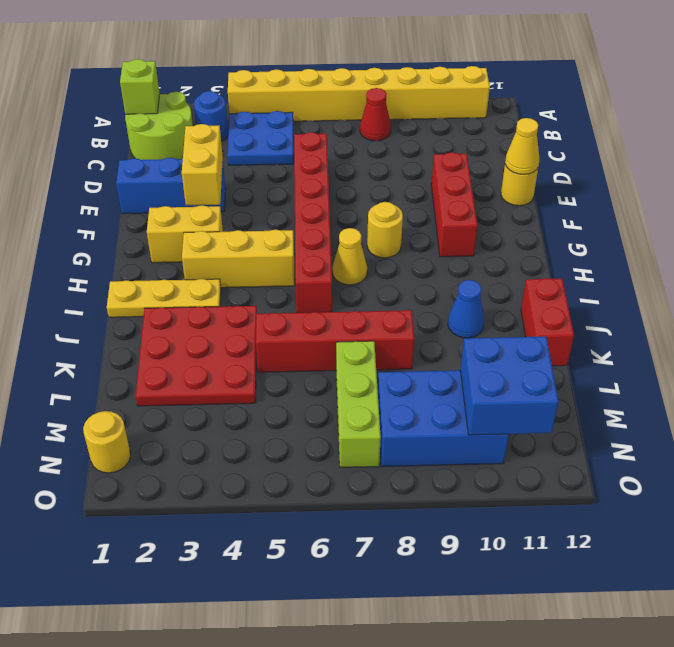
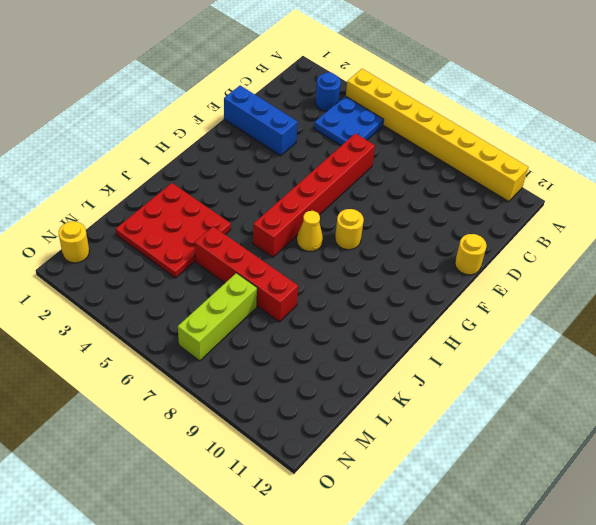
none -> lime round brick B1:C2 level 1
none -> red cone B8 level 1
none -> red brick E10:G10 level 1

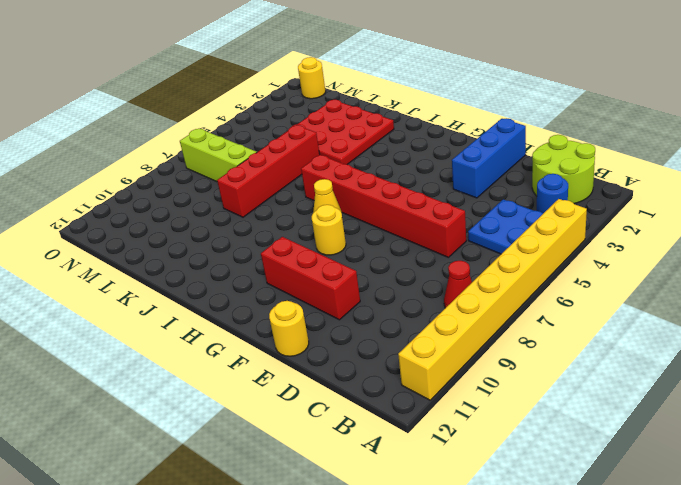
none -> yellow brick G2:G3 level 1
none -> yellow brick H3:H5 level 1
none -> yellow plate I1:I3 level 1

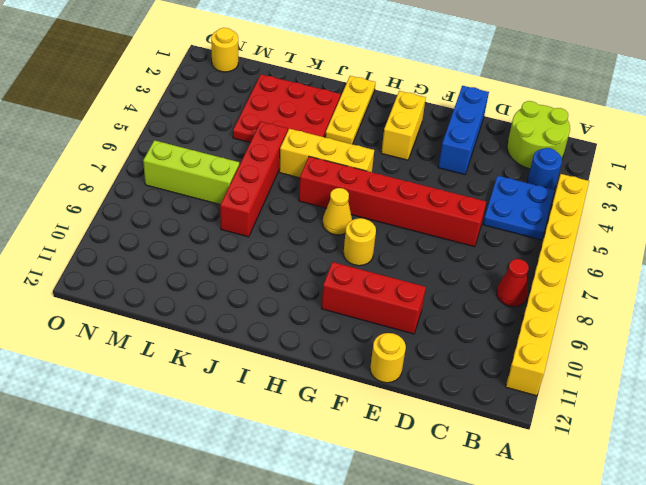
yellow brick H5:J5 level 1 -> yellow brick H3:H5 level 1
none -> blue cone J10 level 1
none -> red brick J12:K12 level 1
none -> blue brick M8:N10 level 1

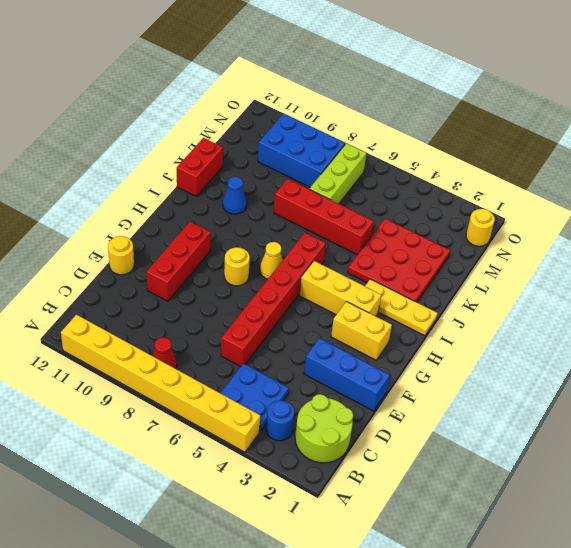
none -> lime brick B1 level 2
none -> yellow brick E3:F3 level 2
none -> yellow cone E12 level 2

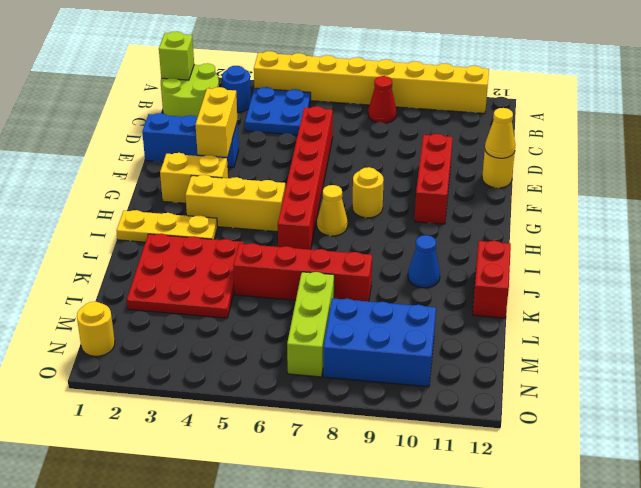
none -> blue brick M10:N11 level 2

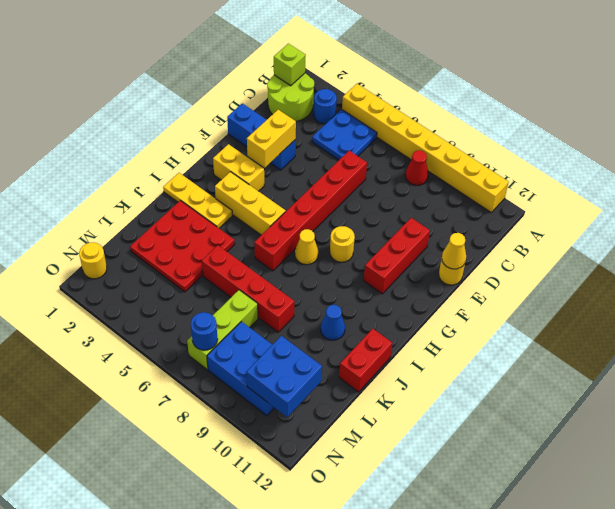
blue round brick N7 level 2 -> none

